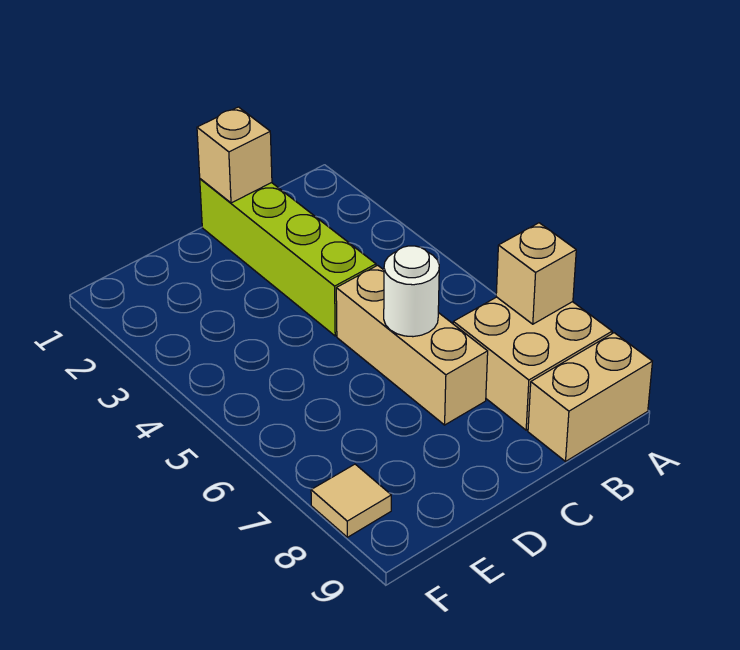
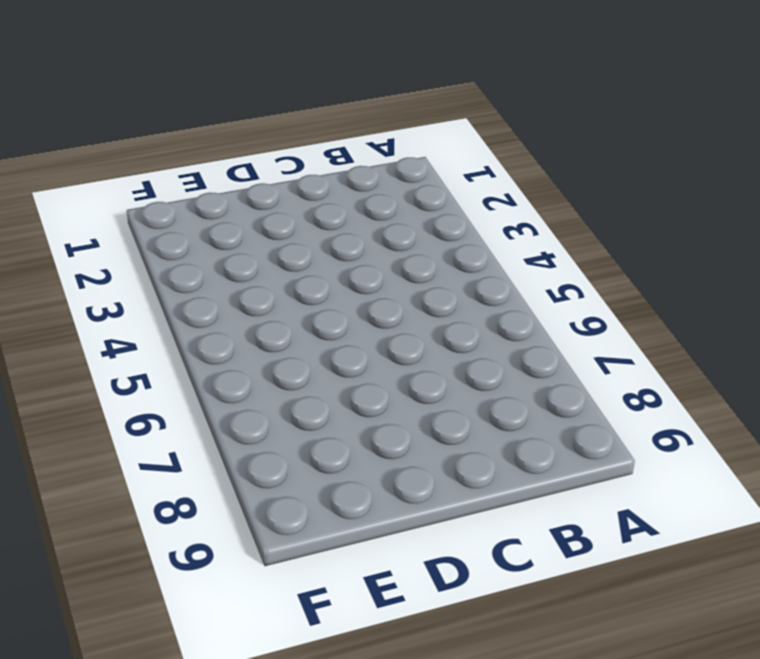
none -> tan brick A7:B8 level 1
none -> tan brick A9:B9 level 1

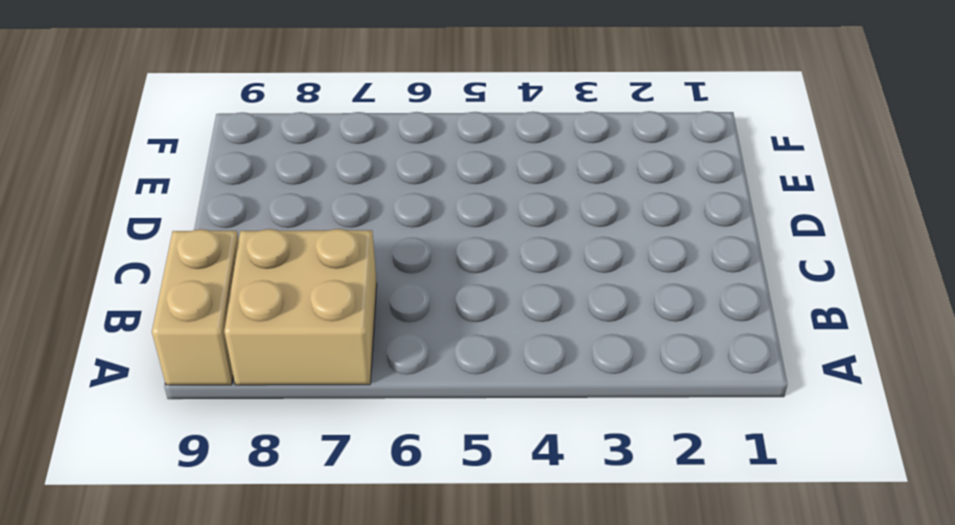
none -> lime brick C1:C4 level 1
none -> tan brick C5:C7 level 1

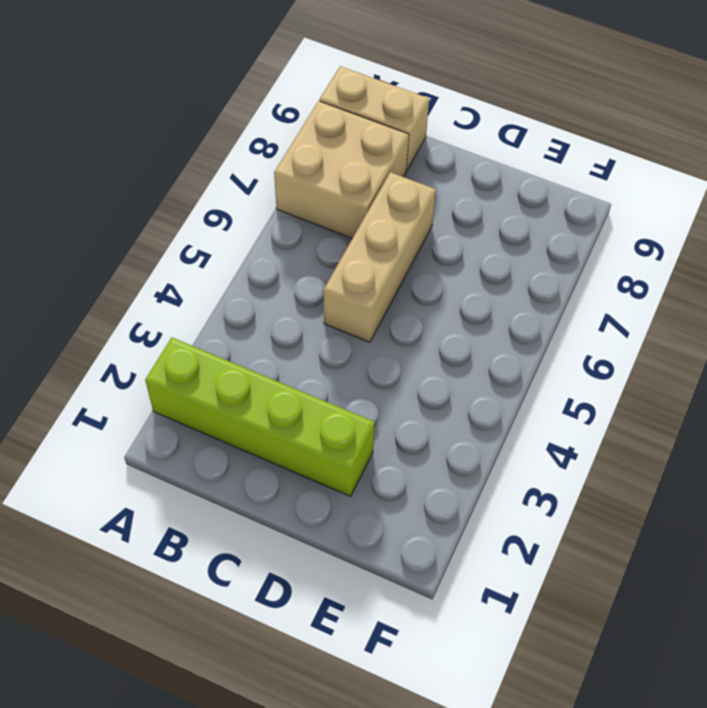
lime brick A2:D2 level 1 -> lime brick C1:C4 level 1
none -> tan tile F8 level 1
none -> tan brick A7 level 2

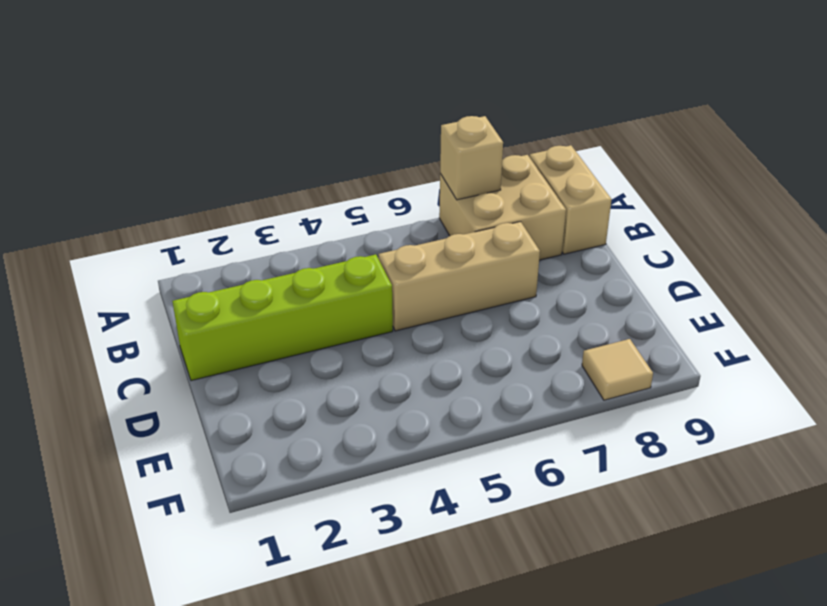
none -> tan brick C1 level 2
none -> white round brick C6 level 2

